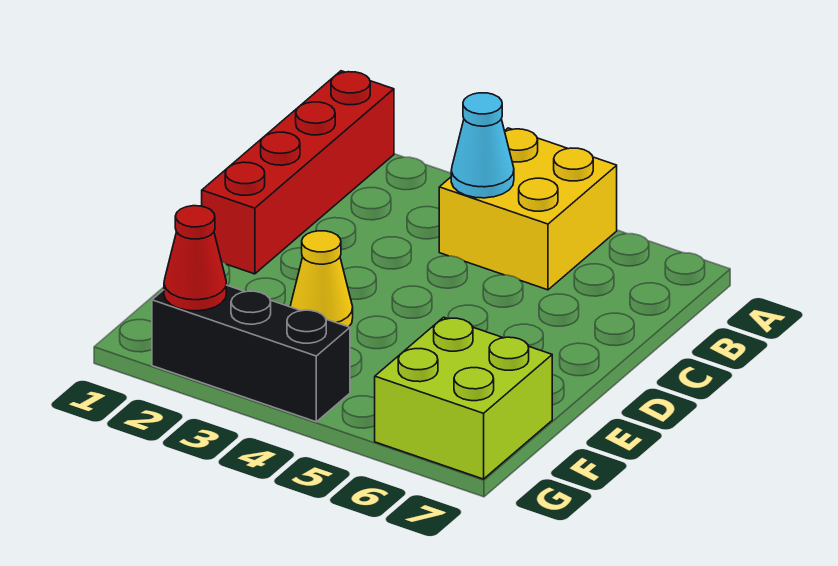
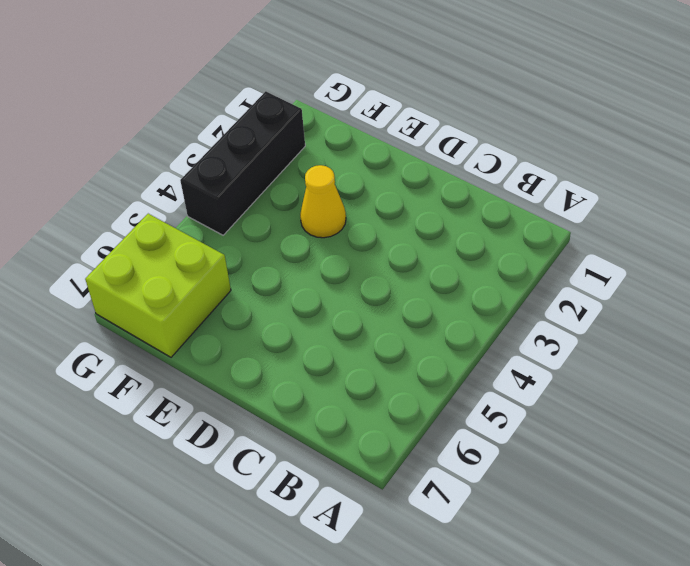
none -> red brick A1:D1 level 1
none -> yellow brick A4:B5 level 1

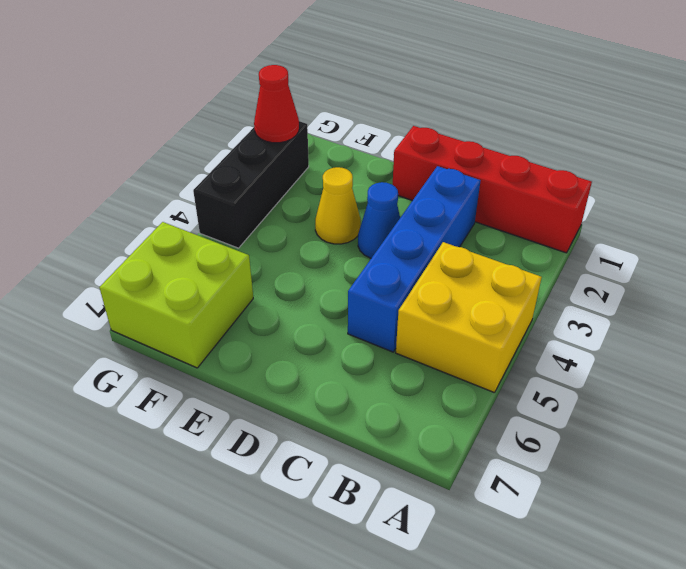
blue brick C2:C5 level 1 -> none
blue cone D3 level 1 -> none
none -> cyan cone B4 level 2

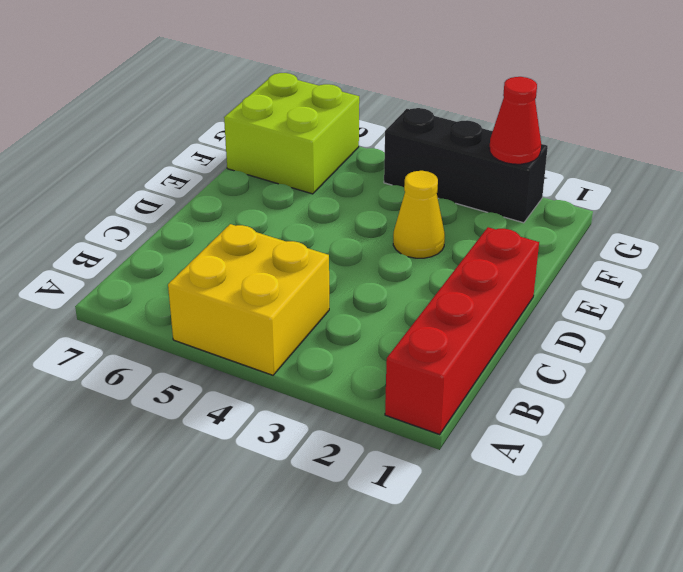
none -> cyan cone B4 level 2

